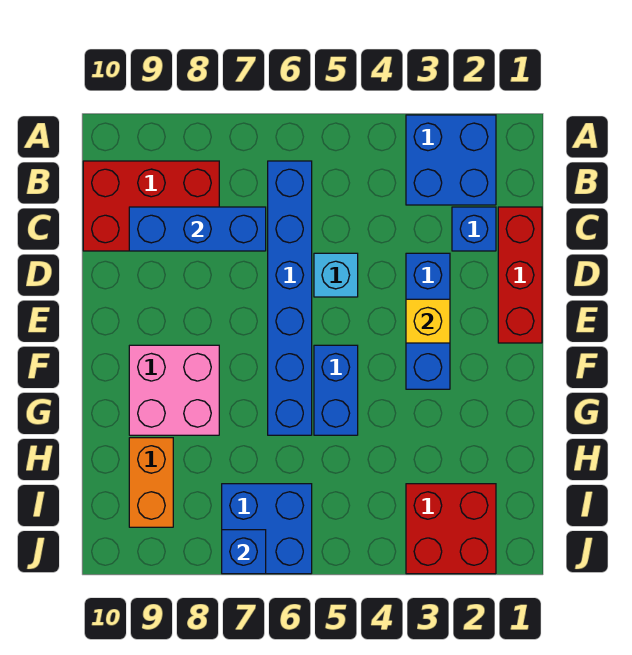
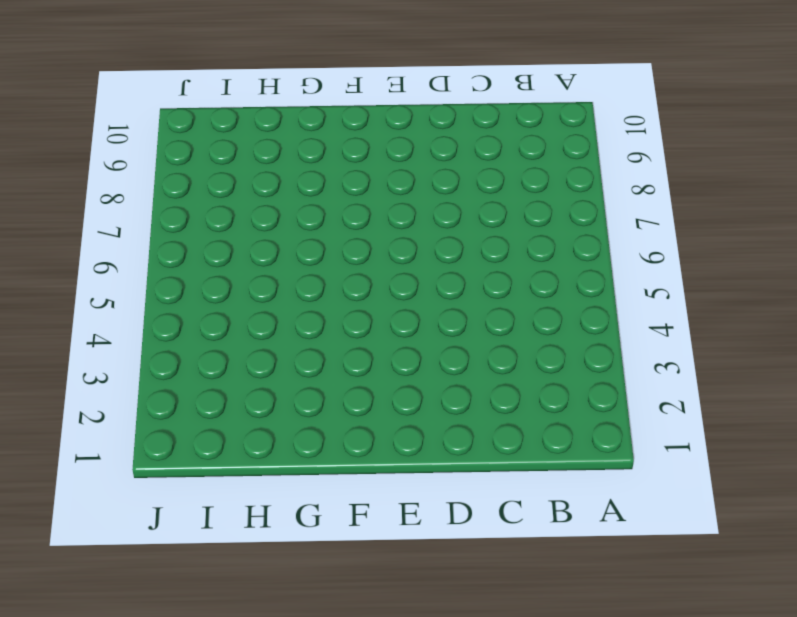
none -> blue brick A2:B3 level 1
none -> blue brick B6:G6 level 1
none -> red brick B8:C10 level 1

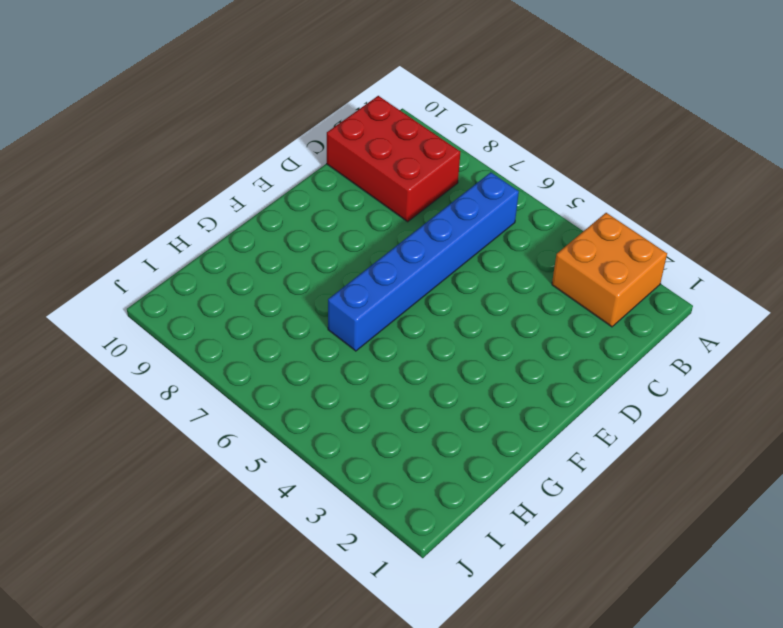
orange brick A2:B3 level 1 -> blue brick A2:B3 level 1
none -> red brick C1:E1 level 1
none -> blue brick C2 level 1
none -> blue brick D3:F3 level 1

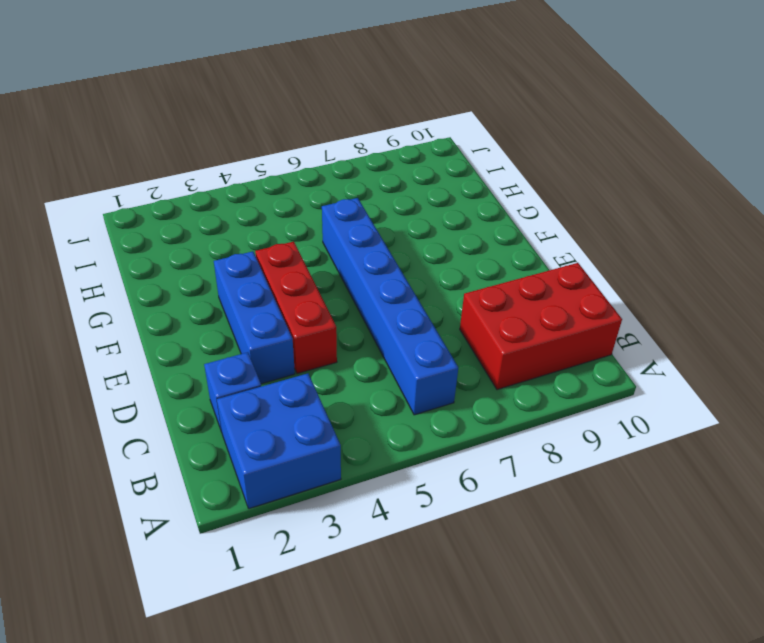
red brick D4:F4 level 1 -> red brick C1:E1 level 1
none -> cyan brick D5 level 1
none -> blue brick F5:G5 level 1
none -> pink brick F8:G9 level 1

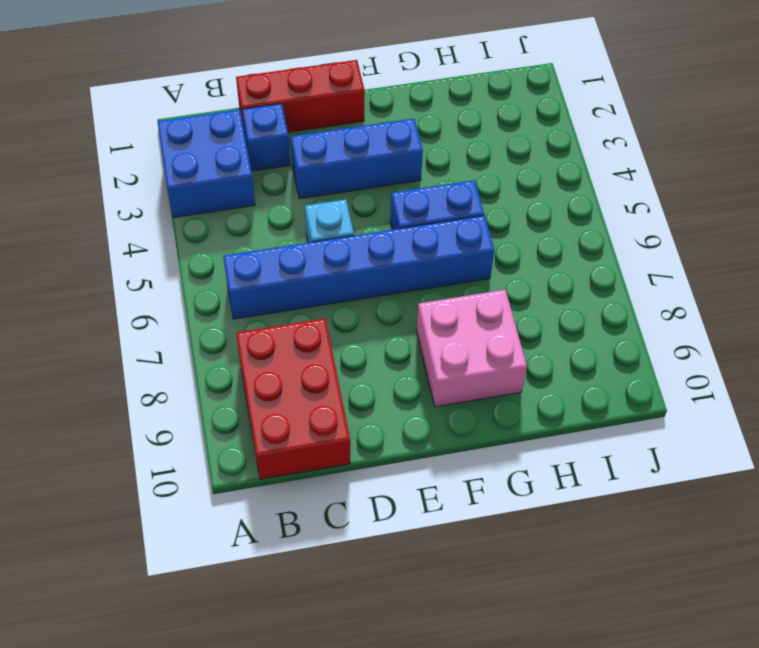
none -> orange brick H9:I9 level 1
none -> red brick I2:J3 level 1
none -> blue brick I6:J7 level 1

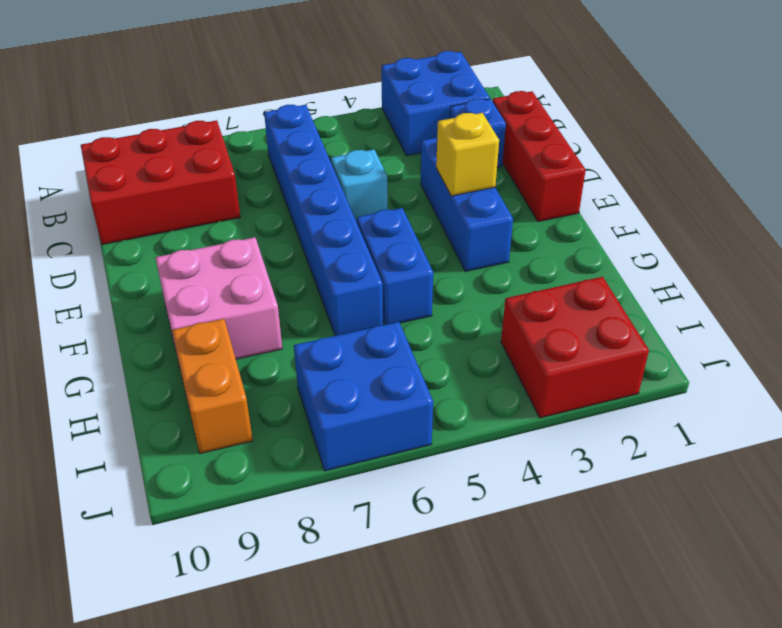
none -> blue brick C7:C9 level 2
none -> blue brick J7 level 2

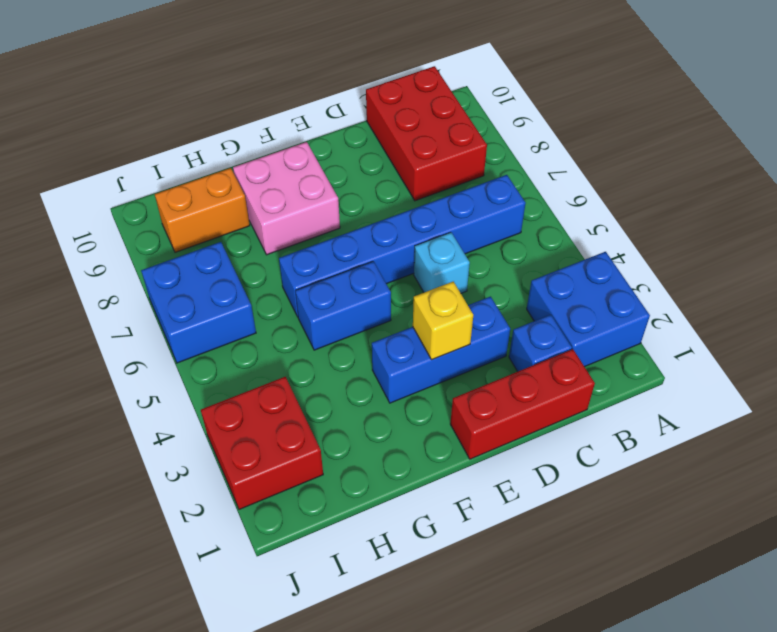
none -> blue brick C7:C9 level 2
none -> blue brick J7 level 2

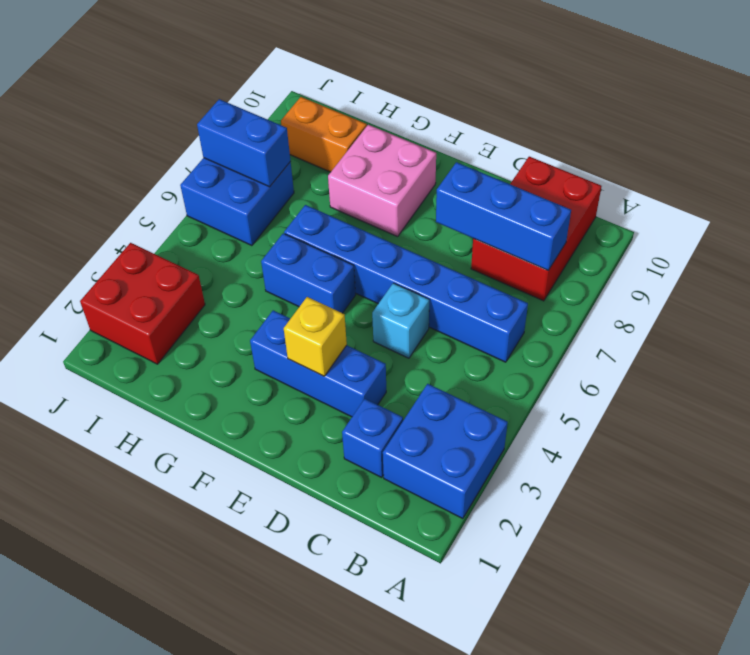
blue brick B8:D8 level 2 -> blue brick C7:C9 level 2
blue brick I7:J7 level 2 -> blue brick J7 level 2
none -> red brick C1:E1 level 1

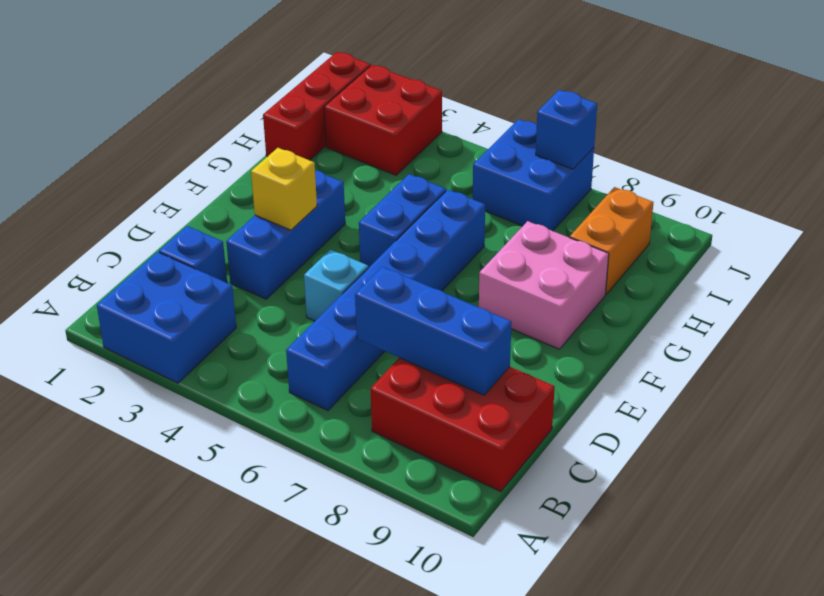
red brick H1:J1 level 1 -> red brick C1:E1 level 1

